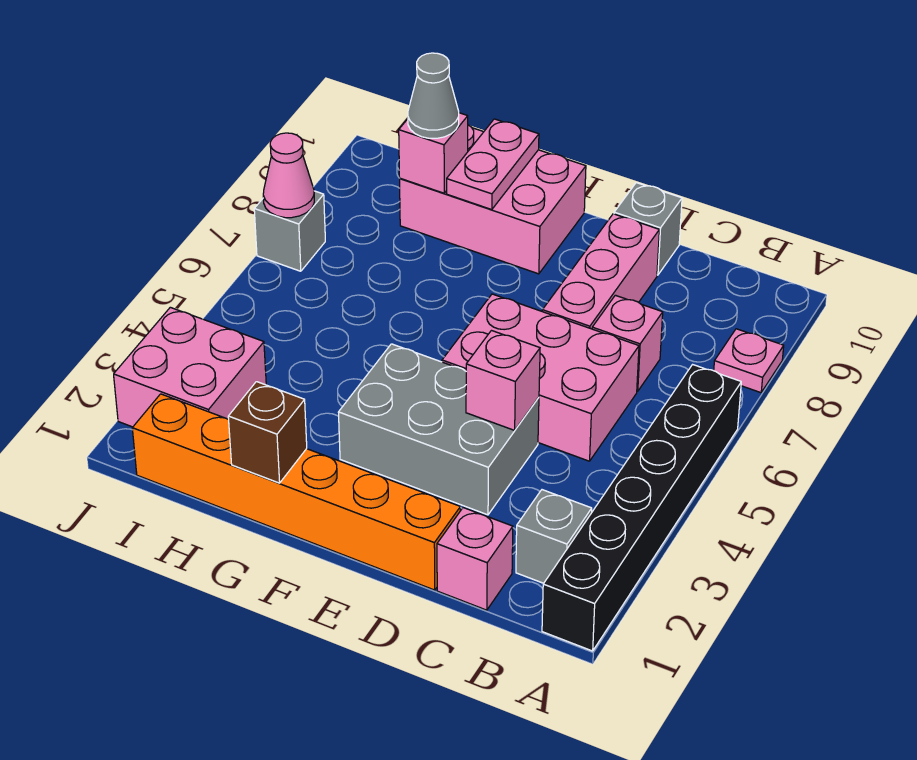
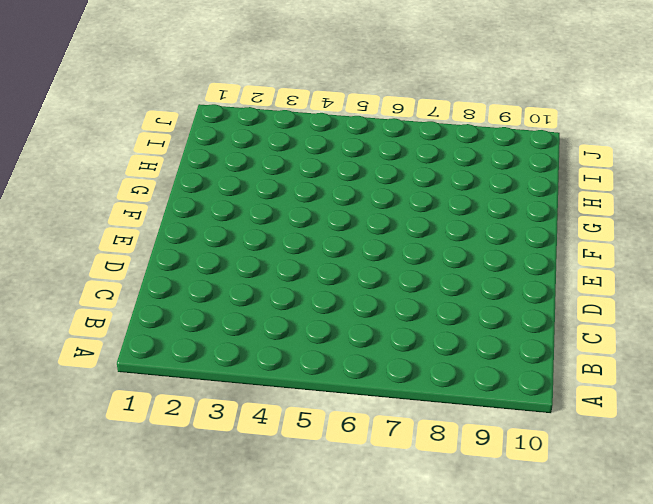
none -> black brick A1:A6 level 1
none -> pink plate A8 level 1
none -> grey brick B2 level 1

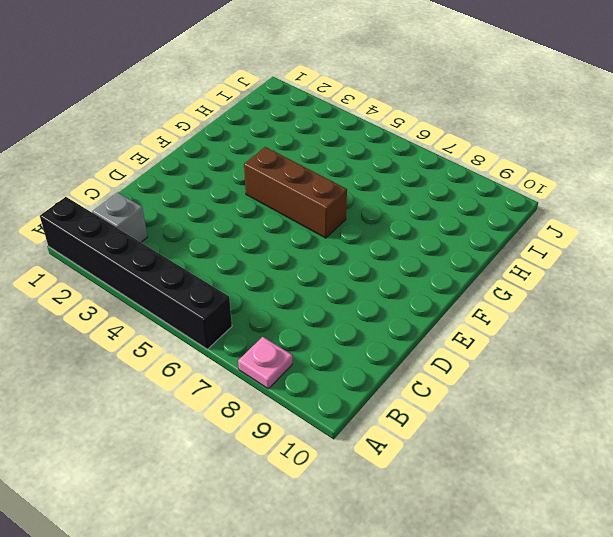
brown brick F4:F6 level 1 -> grey brick D3:F4 level 1
none -> pink brick C1 level 1
none -> pink brick C5:E6 level 1
none -> pink brick C7 level 1

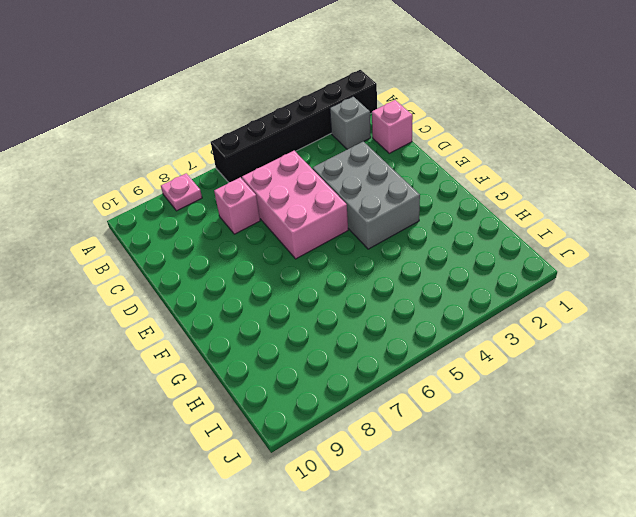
none -> orange brick D1:I1 level 1
none -> pink brick D7:D9 level 1
none -> grey brick D10 level 1

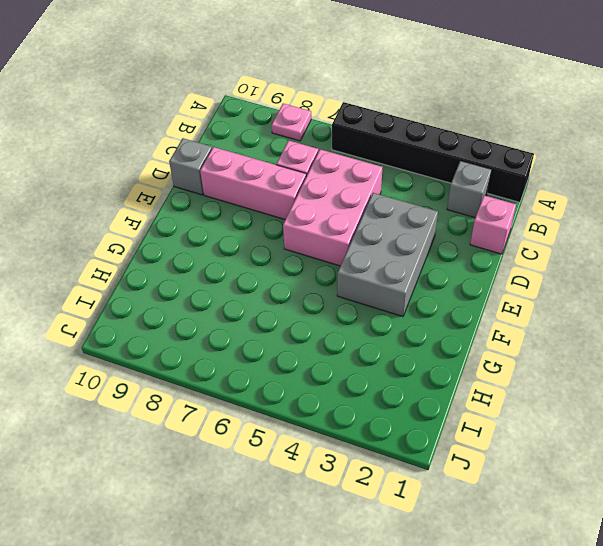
none -> orange brick D1:I1 level 1
none -> pink brick F9:H10 level 1
none -> pink brick I2:J3 level 1

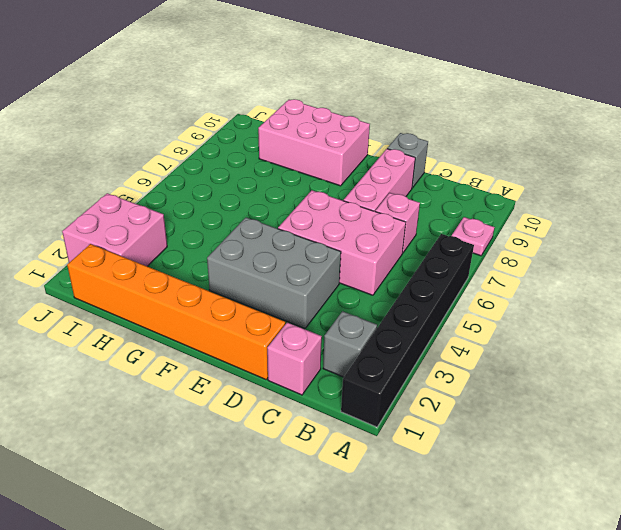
none -> grey brick J7 level 1
none -> pink brick D4 level 2
none -> brown brick G1 level 2

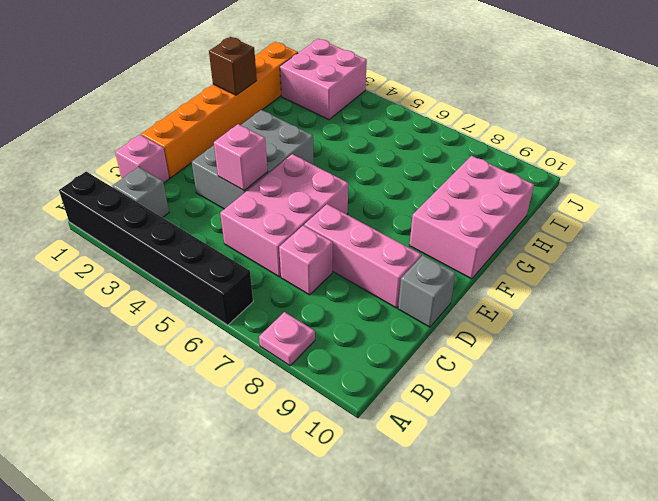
none -> grey brick J7 level 1
none -> pink plate G9:G10 level 2
none -> pink brick H9 level 2

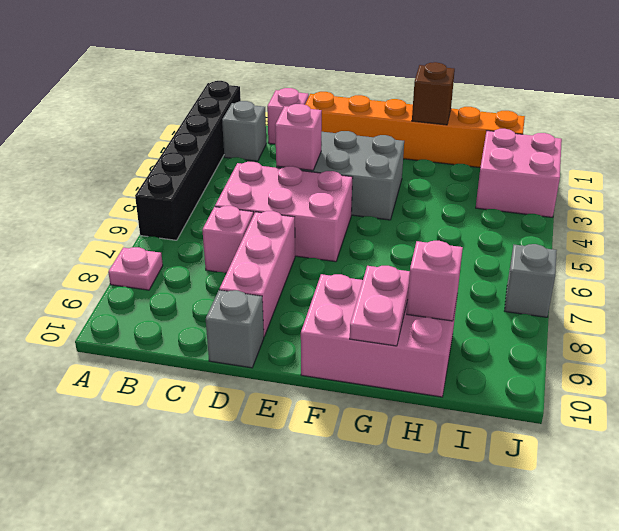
none -> pink cone J7 level 2
none -> grey cone H9 level 3

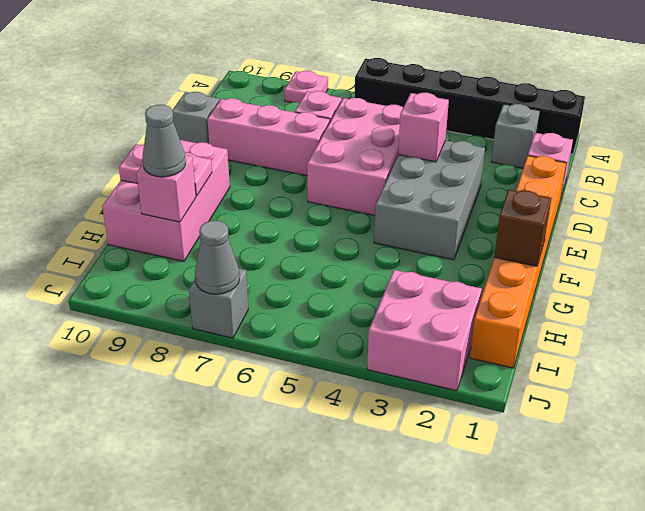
grey cone J7 level 2 -> pink cone J7 level 2

